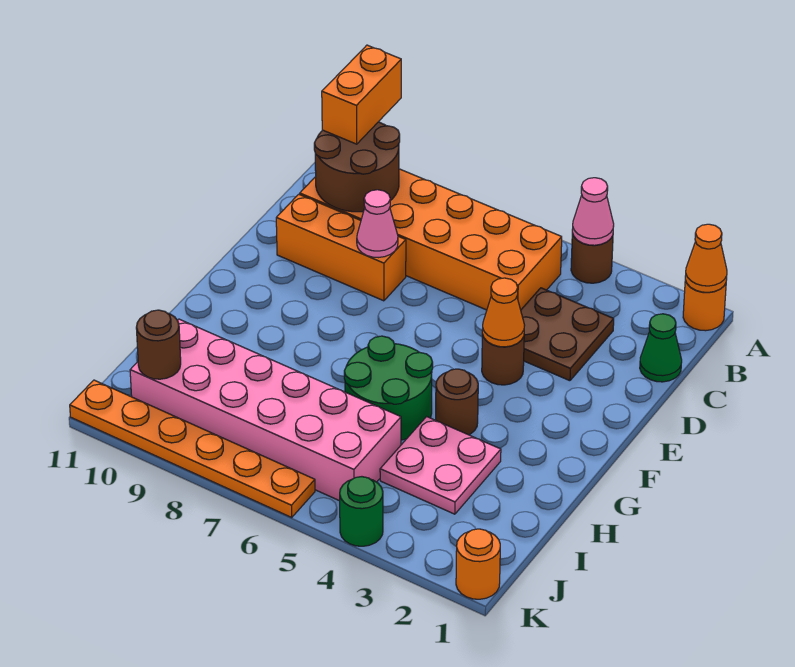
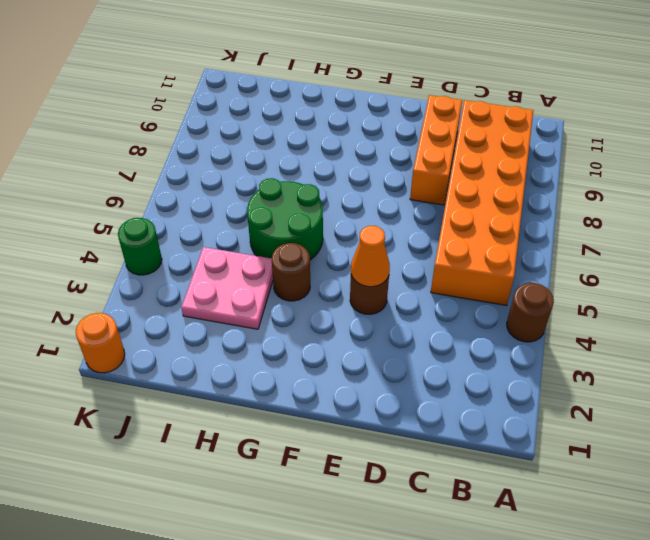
none -> orange round brick A1 level 1
none -> green cone C1 level 1
none -> brown plate C3:D4 level 1

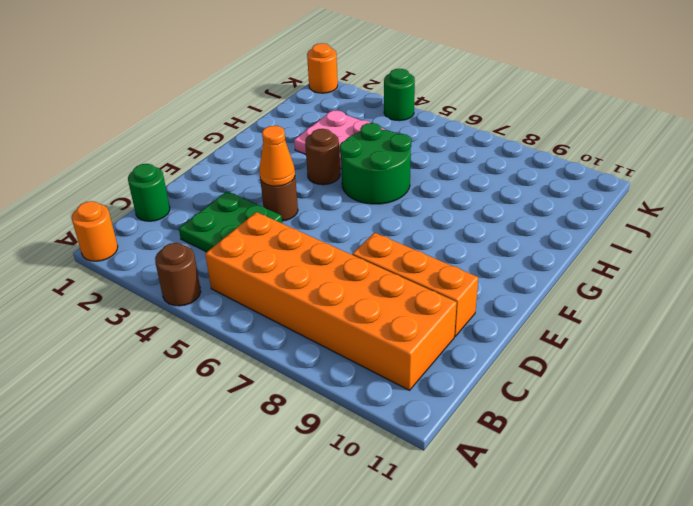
green round brick C1 level 1 -> green cone C1 level 1
green plate C3:D4 level 1 -> brown plate C3:D4 level 1
none -> pink brick I5:J10 level 1
none -> orange plate K6:K11 level 1
none -> orange cone A1 level 2

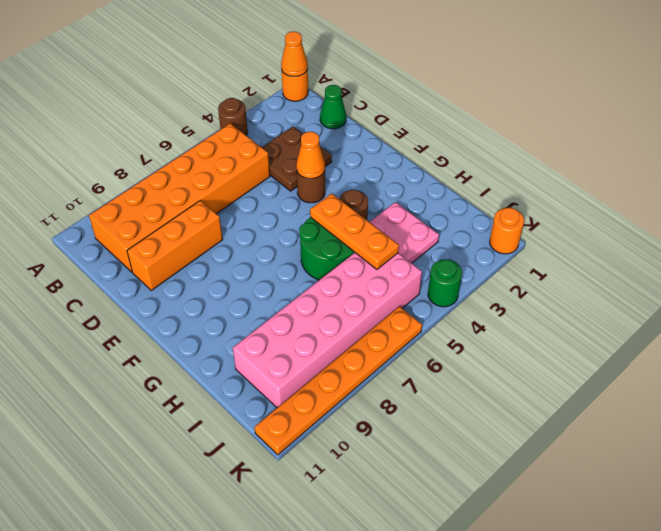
orange plate G5:I5 level 2 -> none
none -> pink cone A4 level 2
none -> brown round brick B9:C10 level 2
none -> pink cone D8 level 2

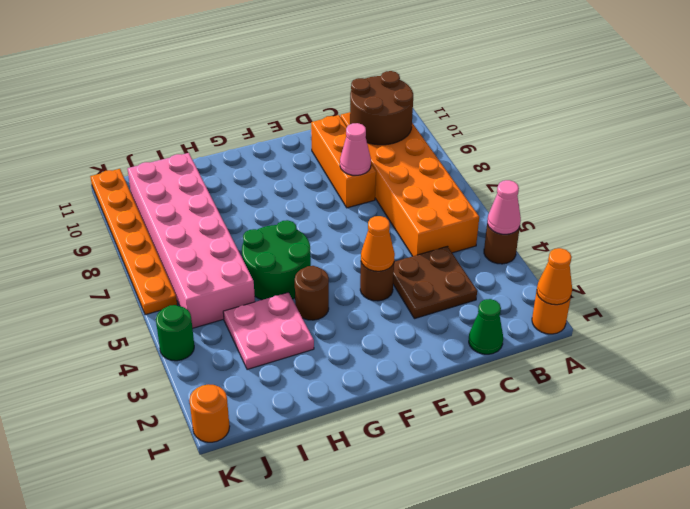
none -> brown round brick J10 level 2
none -> orange brick A10:B10 level 3

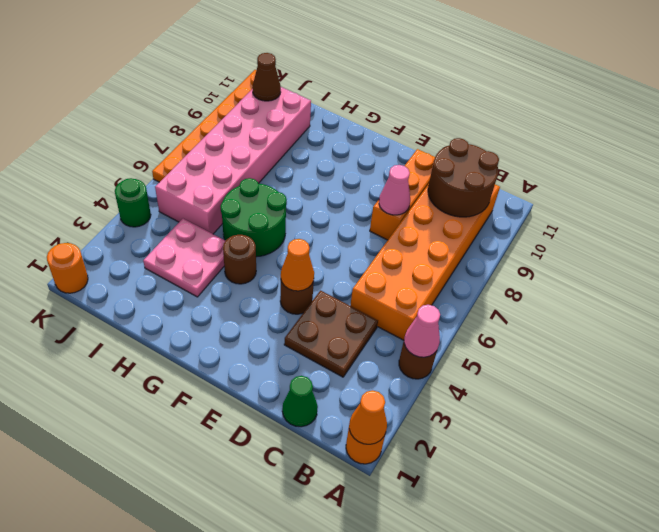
brown cone J10 level 2 -> brown round brick J10 level 2
none -> orange brick A10:B10 level 3

